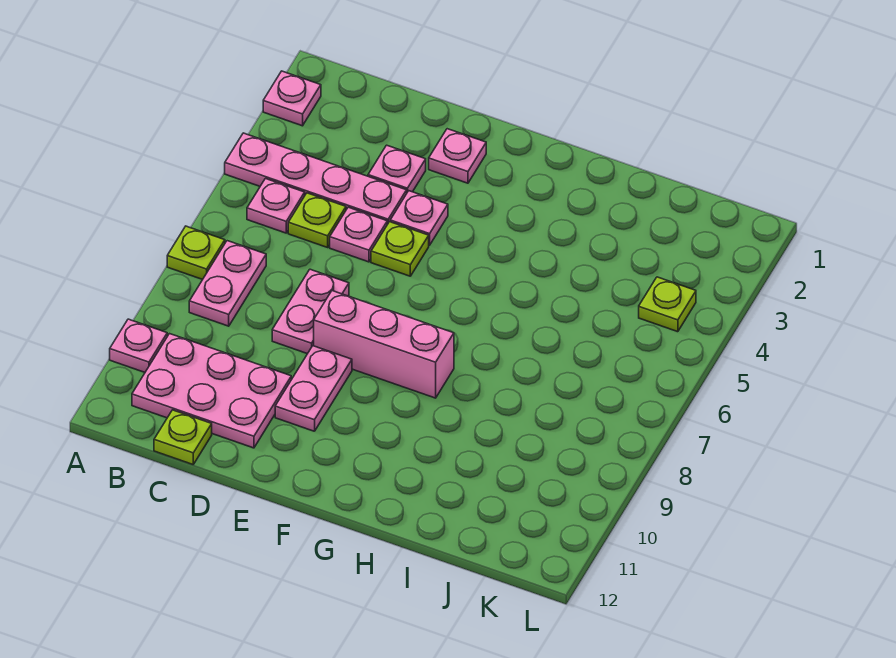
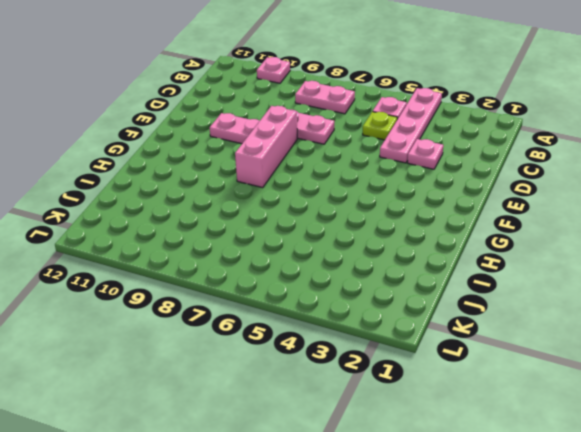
none -> pink plate A2 level 1
none -> lime plate A7 level 1
none -> pink plate B10:D11 level 1

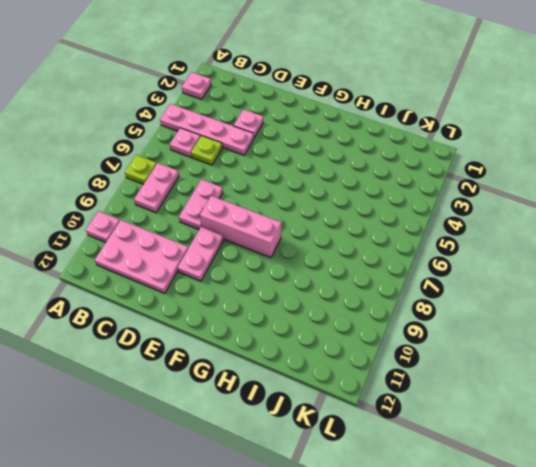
none -> lime plate C12 level 1
none -> pink plate D5 level 1
none -> pink plate E2 level 1

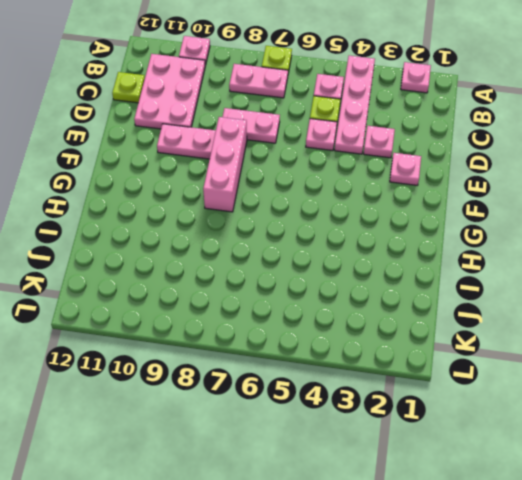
none -> pink plate E4 level 1
none -> lime plate E5 level 1
none -> lime plate K4 level 1

